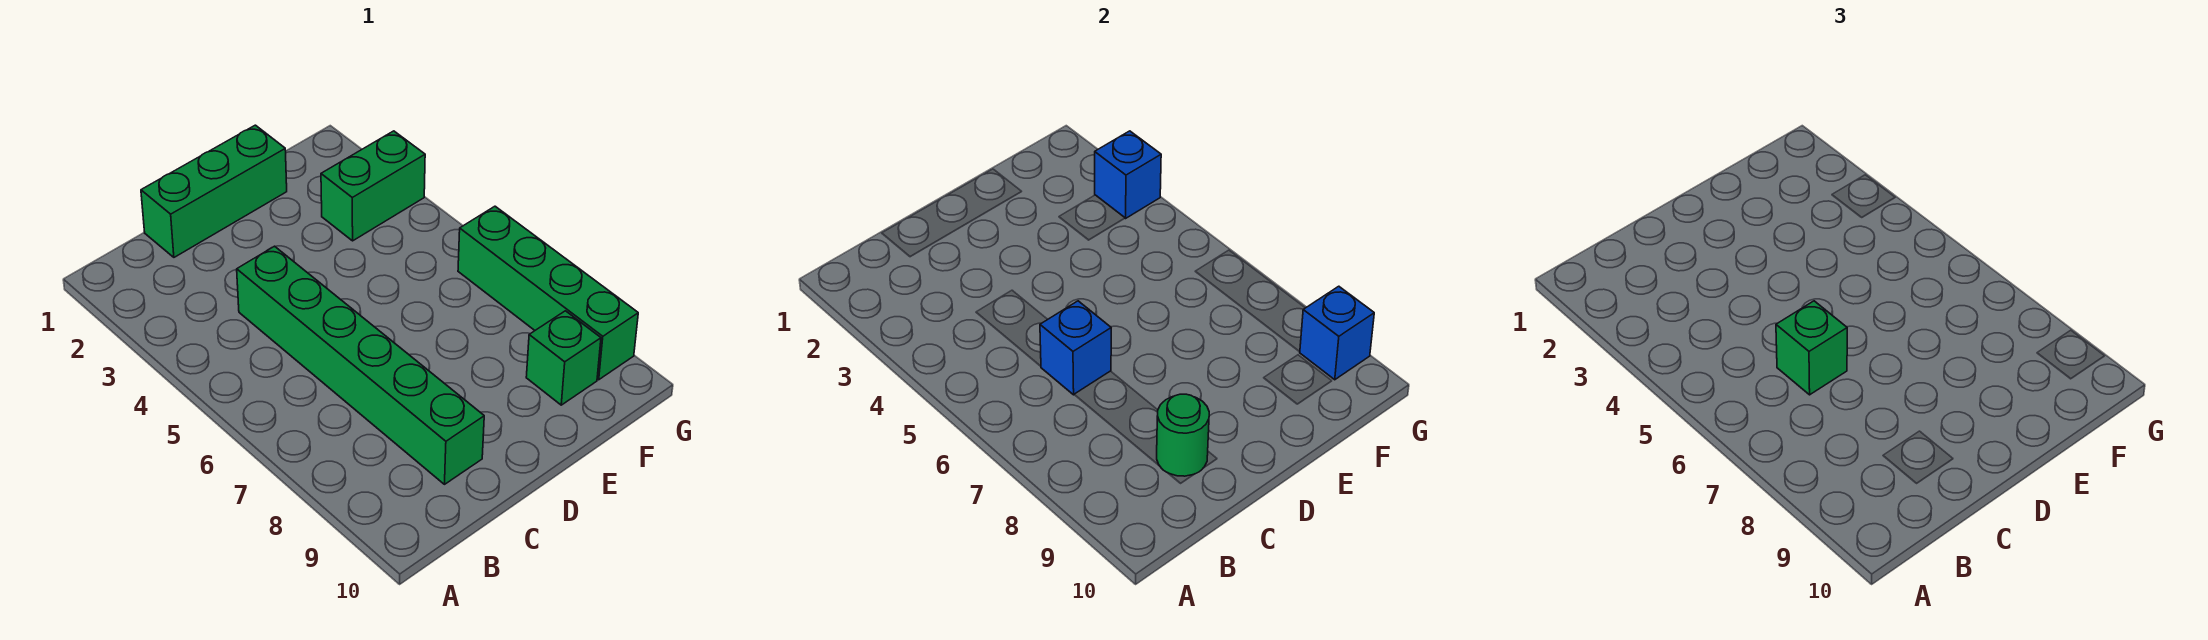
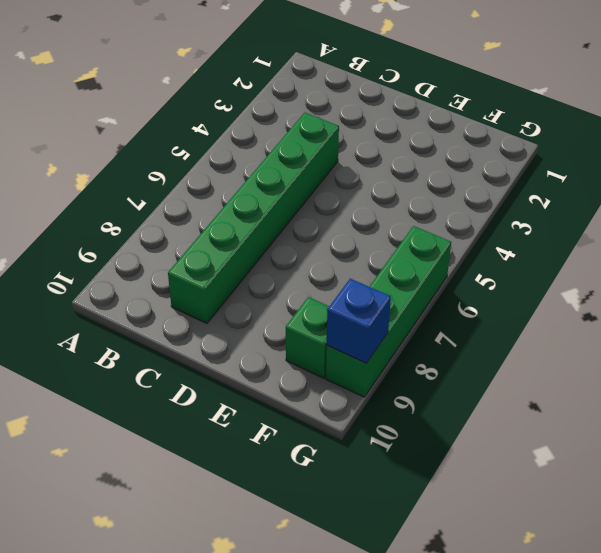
none -> green brick C1:E1 level 1
none -> green brick F3:G3 level 1

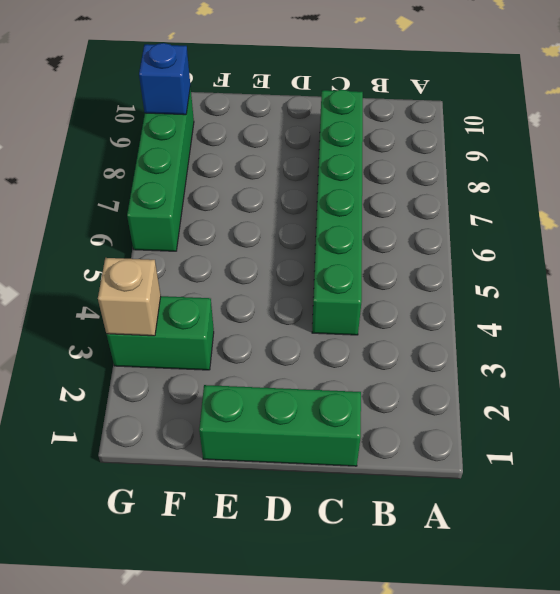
tan brick G3 level 2 -> blue brick G3 level 2
none -> green brick F9 level 1
none -> blue brick C6 level 2

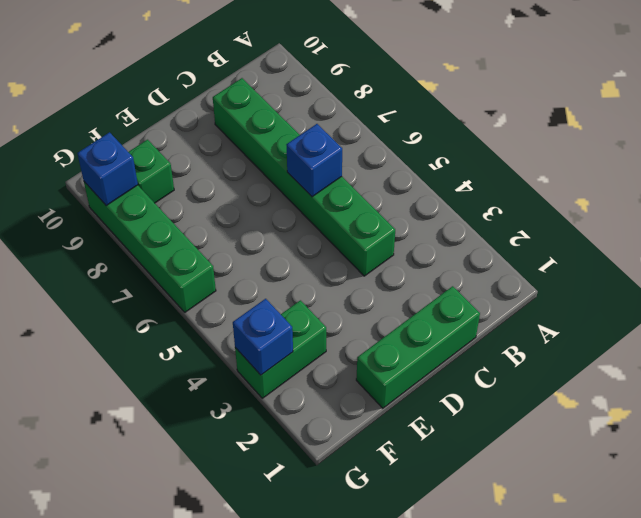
none -> green round brick C9 level 2
none -> green brick C6 level 3

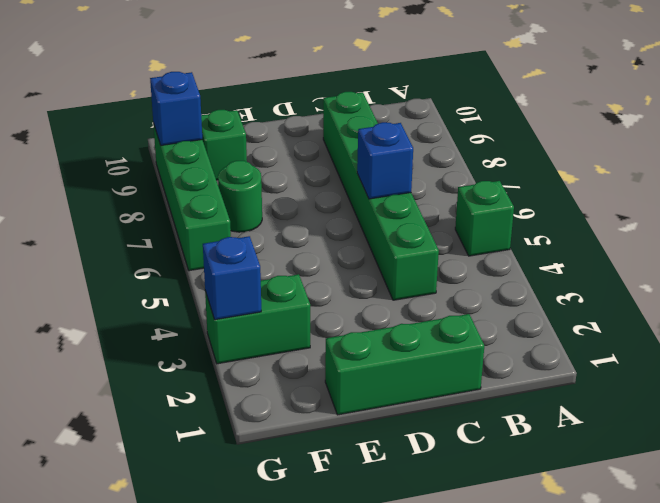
green brick A5 level 1 -> green brick C6 level 3
green round brick F7 level 1 -> green round brick C9 level 2

